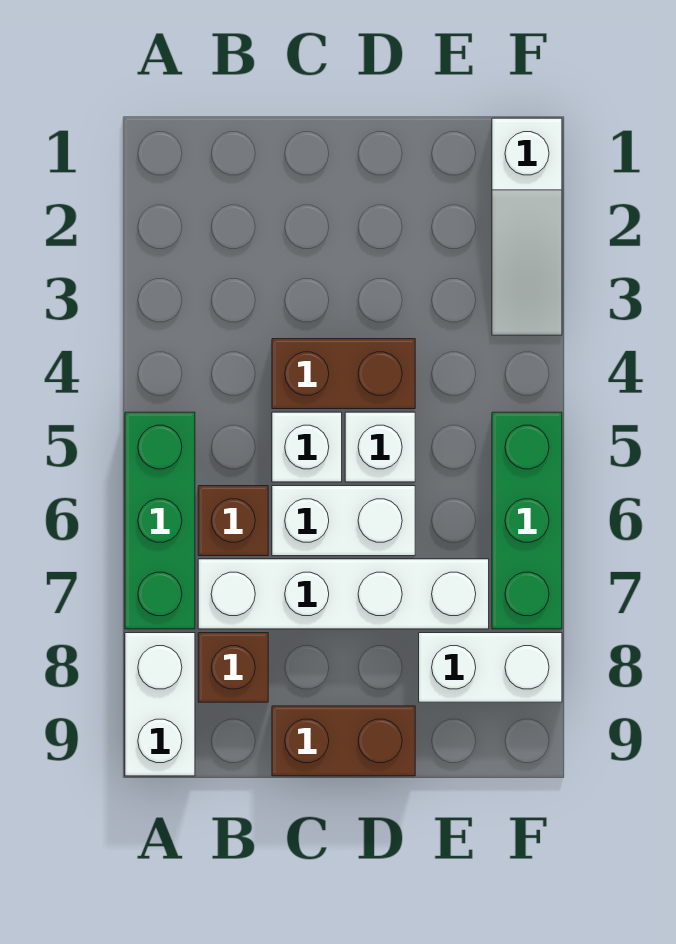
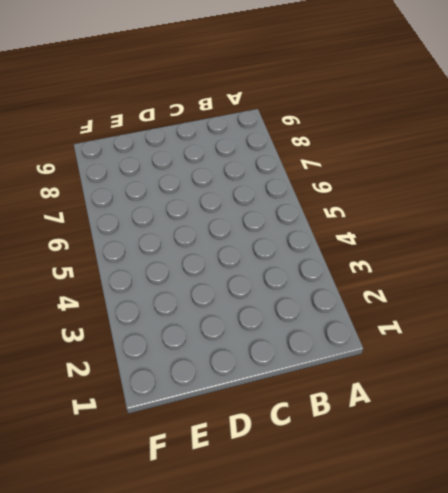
none -> green brick A5:A7 level 1
none -> white brick A8:A9 level 1
none -> brown brick B6 level 1

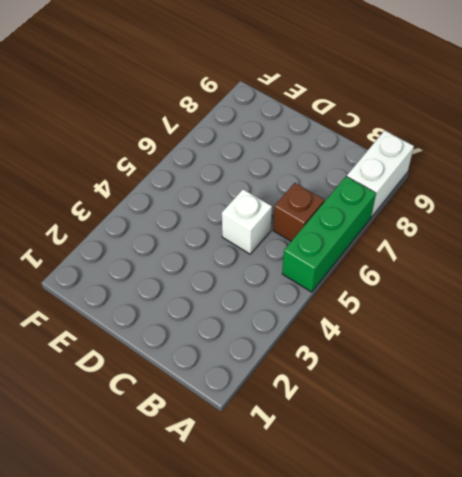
none -> white brick B7:E7 level 1
none -> brown brick B8 level 1
none -> brown brick C4:D4 level 1

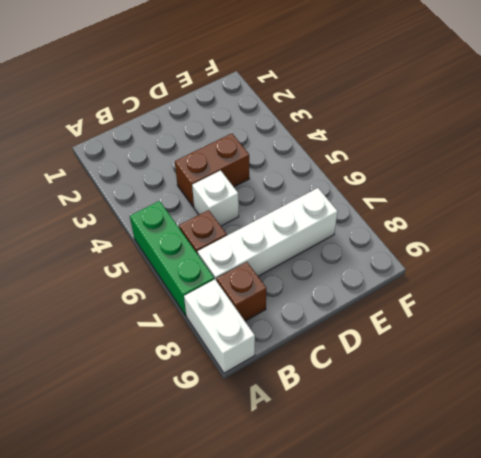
none -> white brick C6:D6 level 1
none -> brown brick C9:D9 level 1
none -> white brick D5 level 1

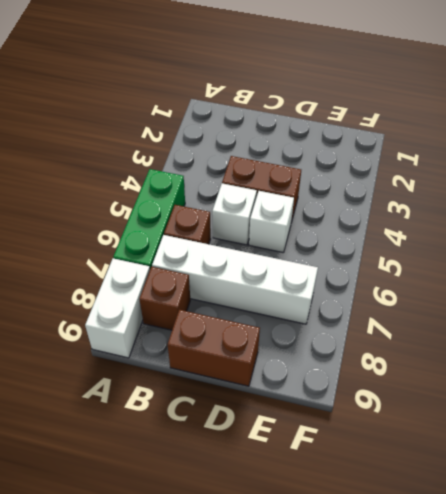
none -> white brick C6:D6 level 1
none -> white brick E8:F8 level 1
none -> white slope F1:F3 level 1 top 1

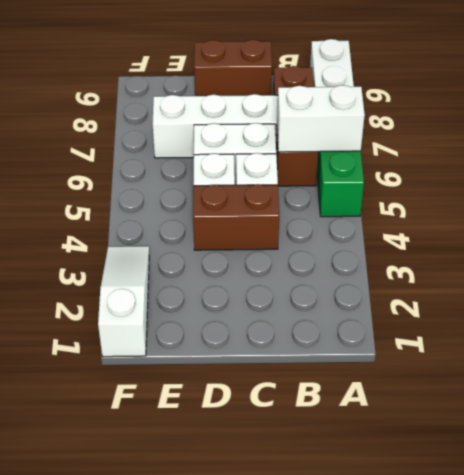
white brick A6:B6 level 2 -> white brick E8:F8 level 1
none -> green brick F5:F7 level 1

